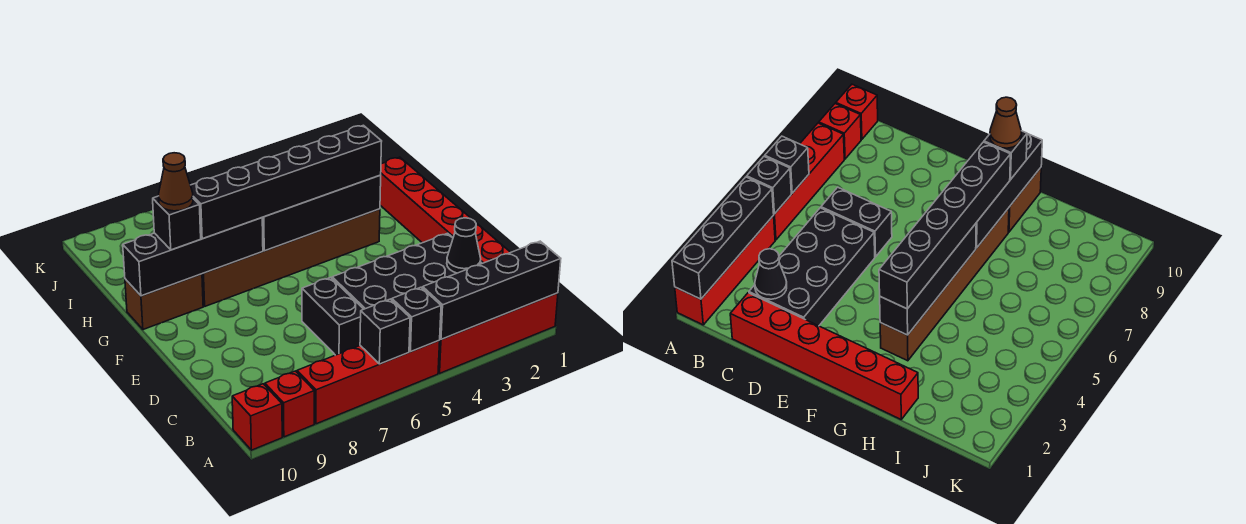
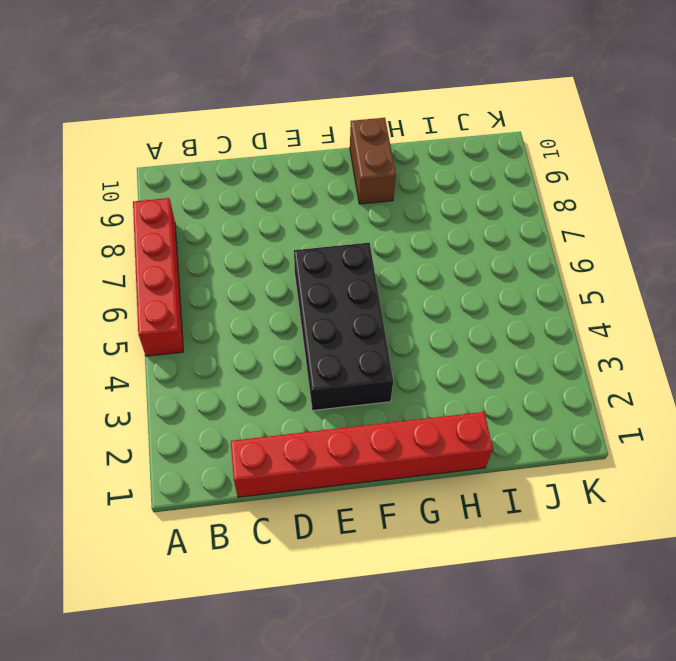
black brick E3:F6 level 1 -> black brick C2:D5 level 1
none -> red brick A1:A4 level 1
none -> red brick A9 level 1
none -> red brick A10 level 1

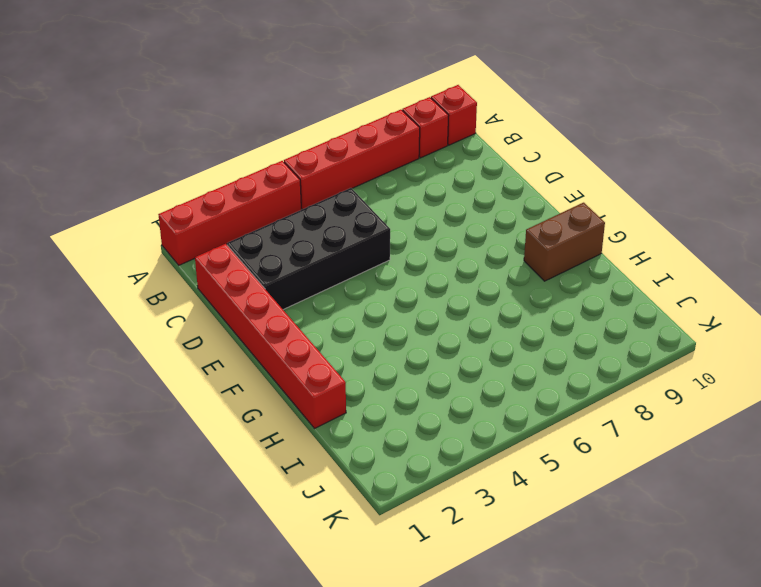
none -> black brick C6:D6 level 1
none -> brown brick G3:G8 level 1
none -> black brick A1:A4 level 2

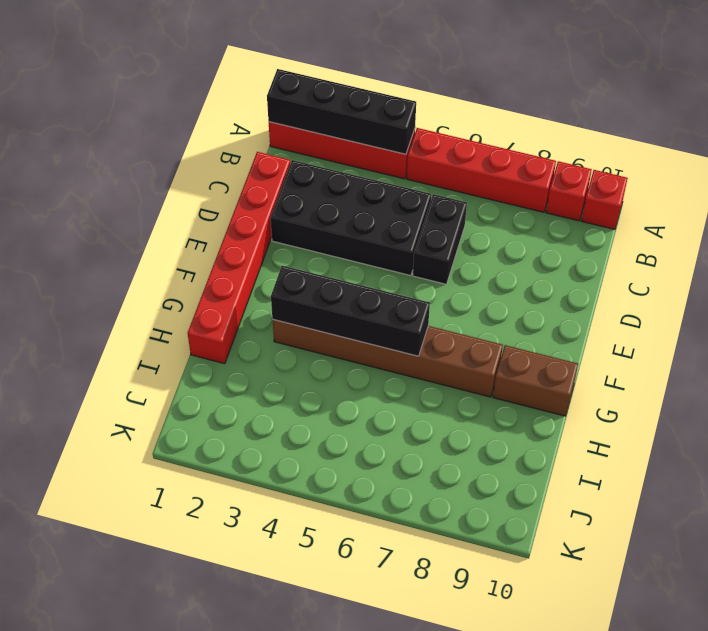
none -> black brick A5 level 2
none -> black brick A6 level 2
none -> black cone C2 level 2

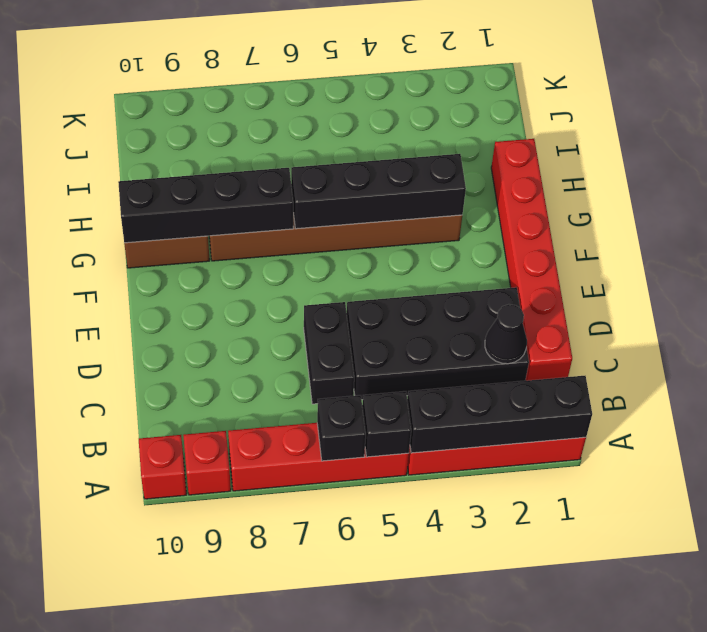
none -> black brick G3:G8 level 3
none -> black brick G9 level 3
none -> brown cone G9 level 4

